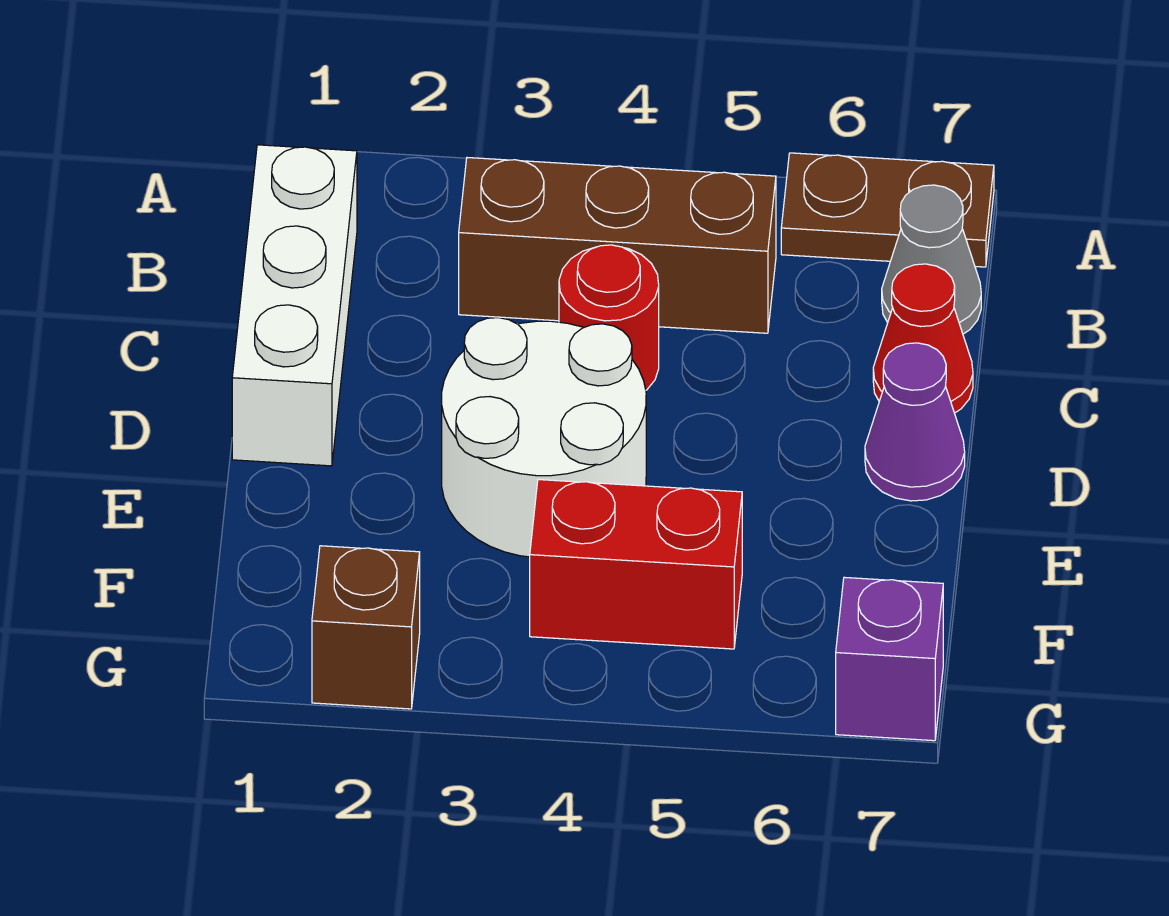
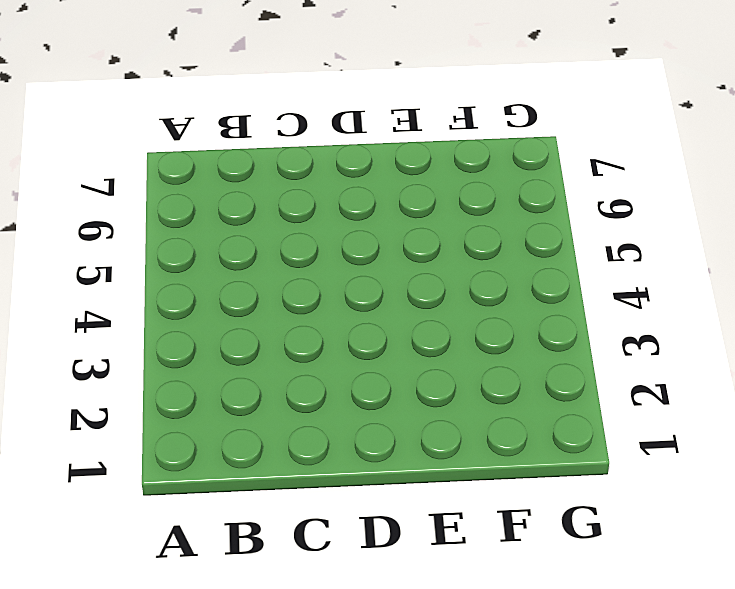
none -> brown plate A6:A7 level 1
none -> white brick B1:D1 level 1

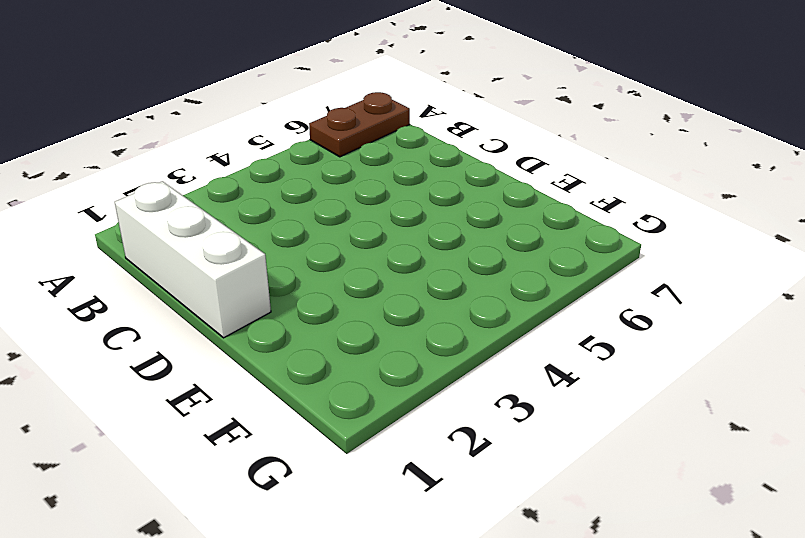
none -> brown brick B3:B5 level 1
none -> grey cone B7 level 1

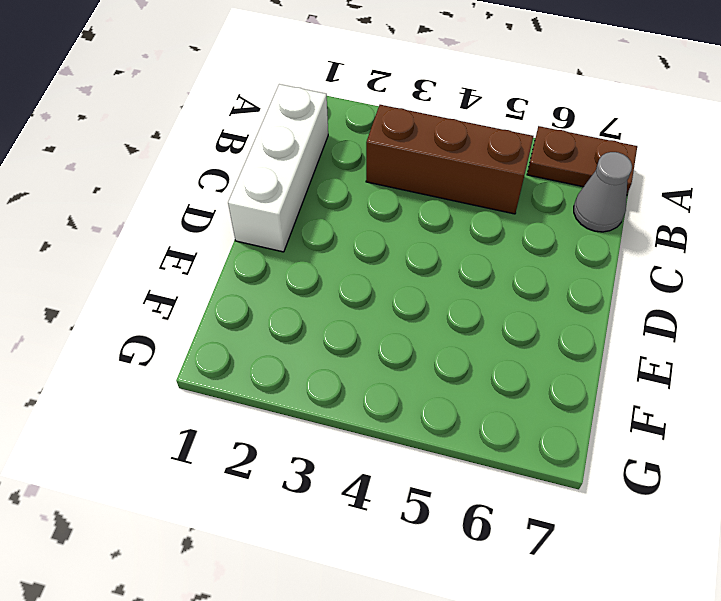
none -> red round brick C4 level 1
none -> red cone C7 level 1

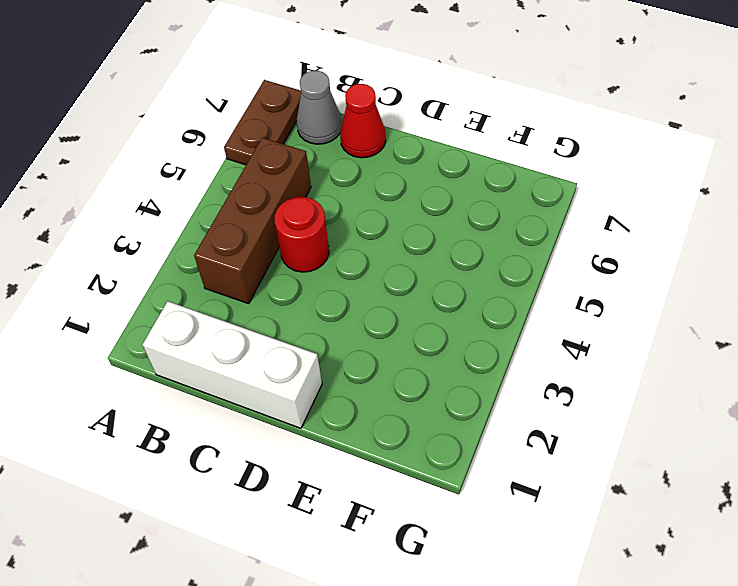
none -> white round brick D3:E4 level 1
none -> purple cone D7 level 1

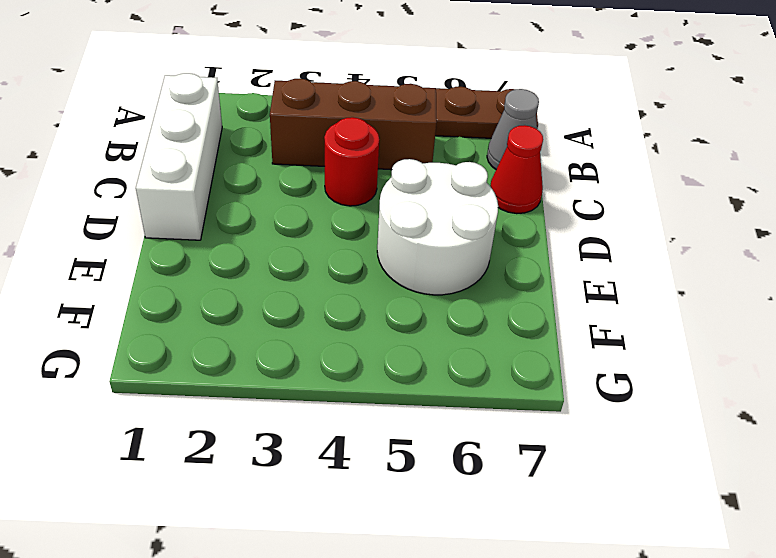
white round brick D5:E6 level 1 -> white round brick D3:E4 level 1
none -> purple cone D7 level 1
none -> red brick F4:F5 level 1

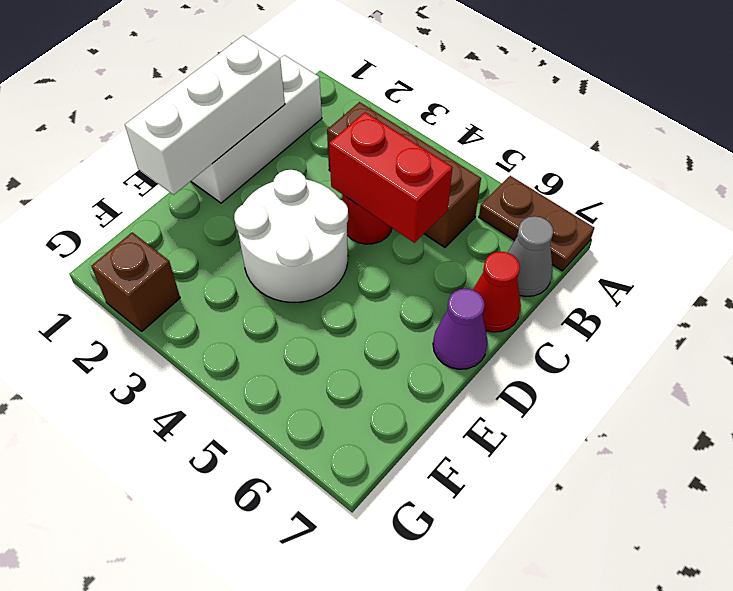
white brick C1:E1 level 2 -> none
red brick C4:C5 level 2 -> red brick F4:F5 level 1
none -> purple brick G7 level 1

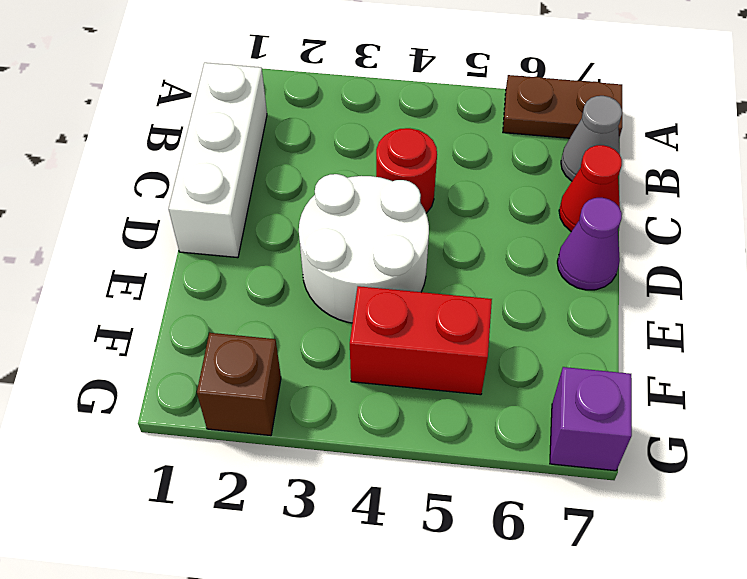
none -> brown brick B3:B5 level 1

